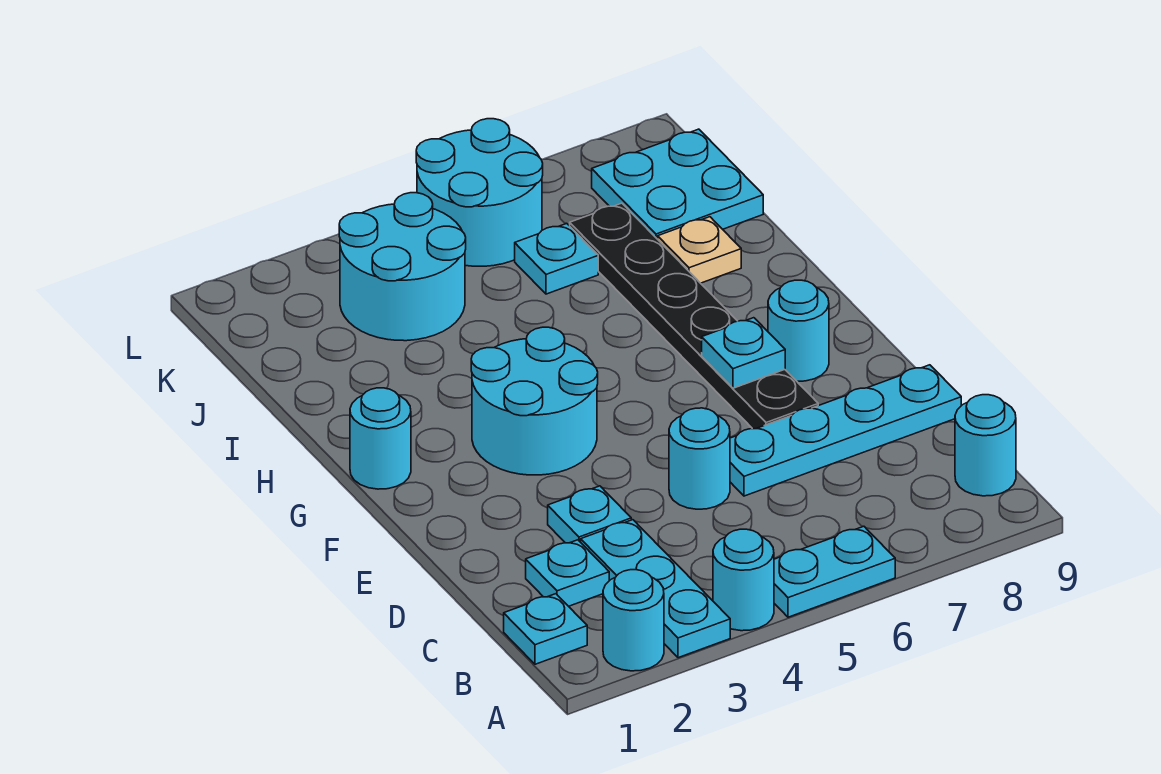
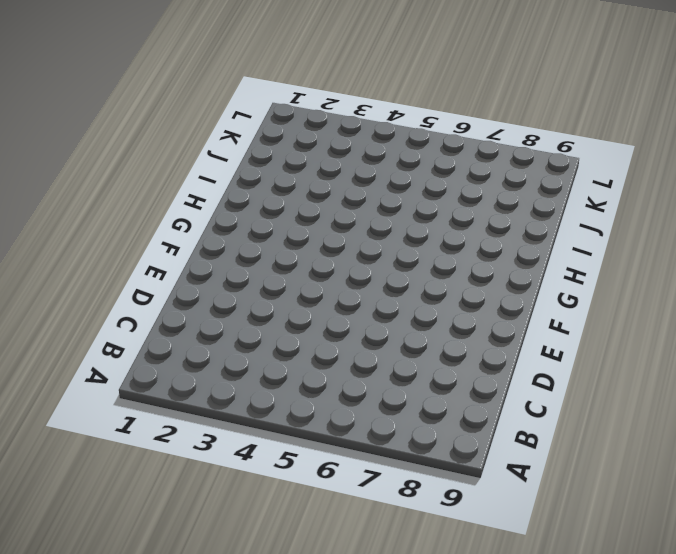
none -> cyan round brick A2 level 1
none -> cyan plate A3:C3 level 1
none -> cyan round brick A4 level 1

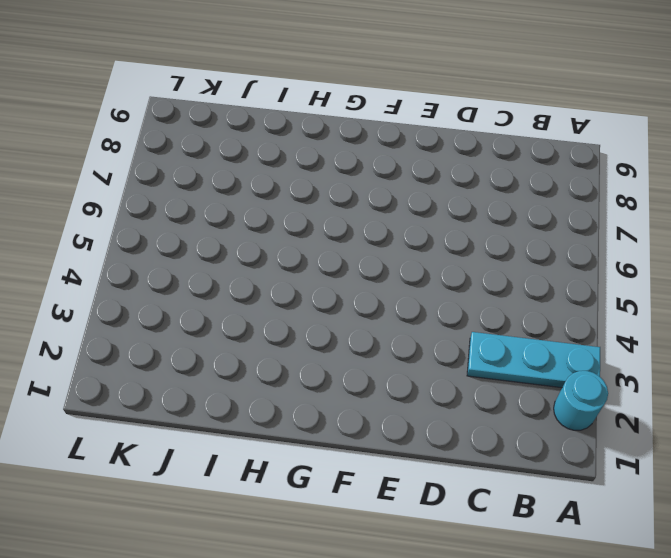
none -> cyan round brick A4 level 1
none -> cyan plate A5:A6 level 1
none -> cyan plate B1 level 1

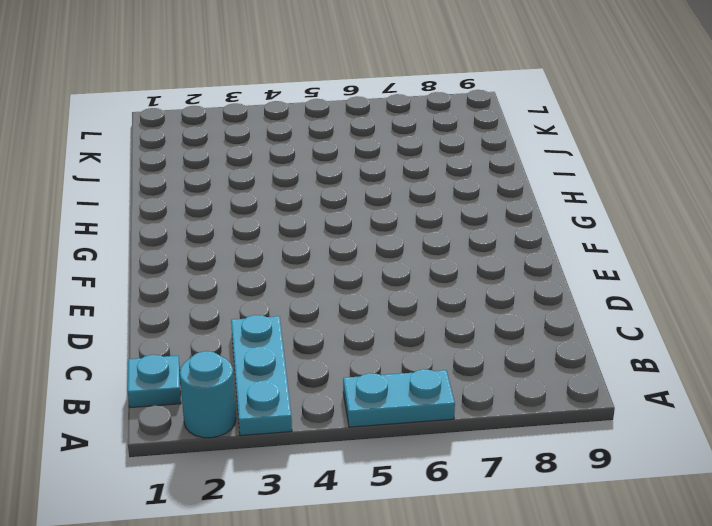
none -> cyan round brick A4 level 1
none -> cyan round brick B9 level 1
none -> cyan plate C2 level 1

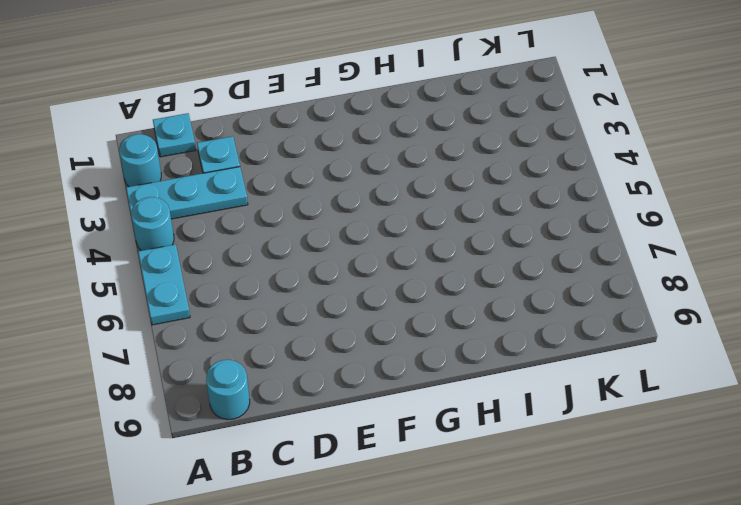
none -> cyan plate D3 level 1
none -> cyan round brick D5 level 1
none -> cyan plate D6:D9 level 1

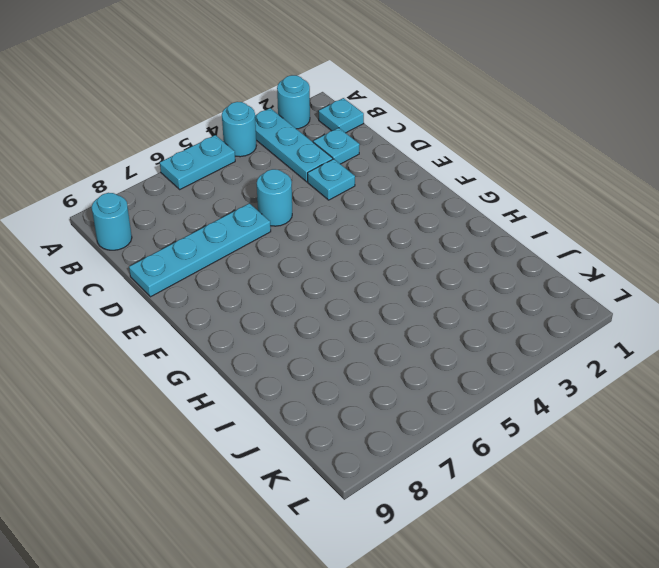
none -> black plate E7:J7 level 1
none -> cyan round brick F3:G4 level 1
none -> cyan round brick F8 level 1

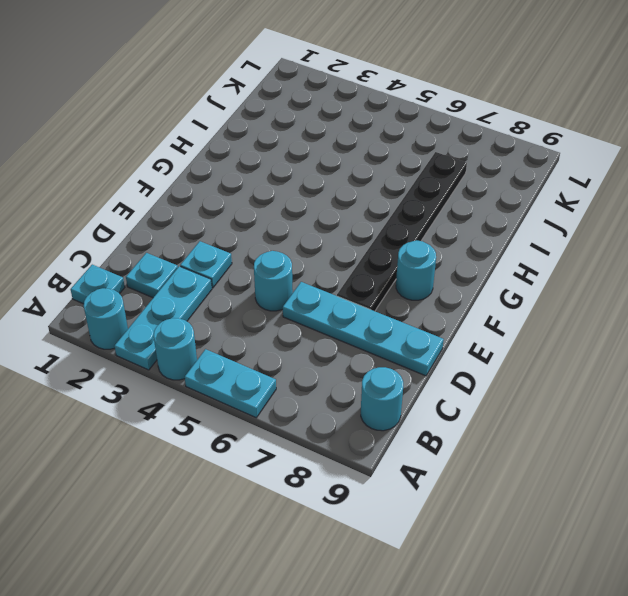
none -> cyan round brick F3:G4 level 1
none -> cyan round brick G1 level 1
none -> tan plate I8 level 1

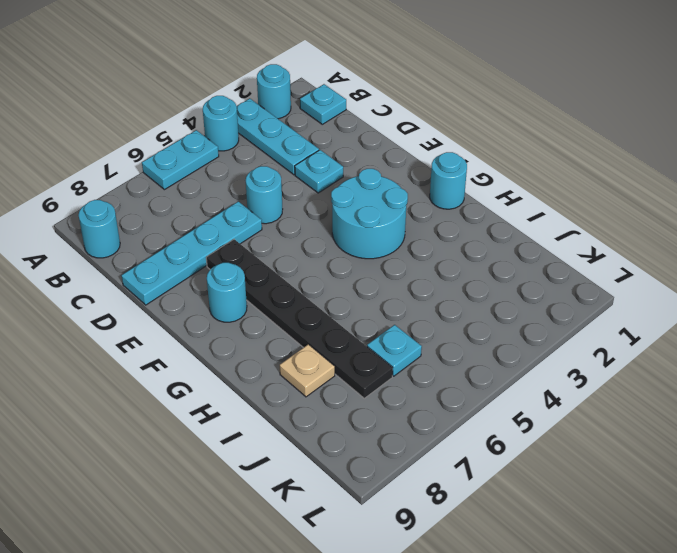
none -> cyan plate C2 level 1
none -> cyan round brick J3:K4 level 1
none -> cyan plate J8:K9 level 1

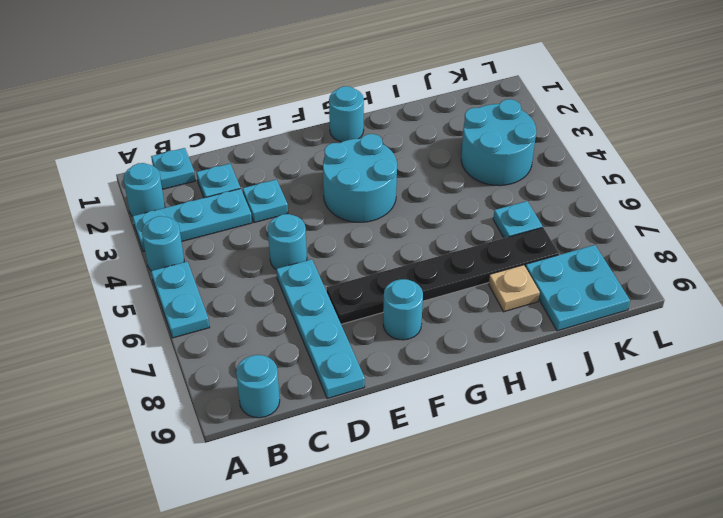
none -> cyan round brick K5:L6 level 1
none -> cyan plate F7 level 2

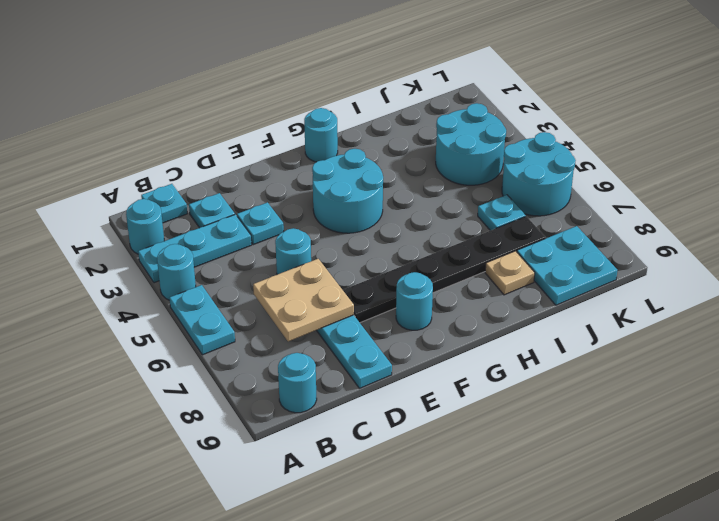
tan plate C6:D7 level 2 -> none
none -> cyan plate F7 level 2

